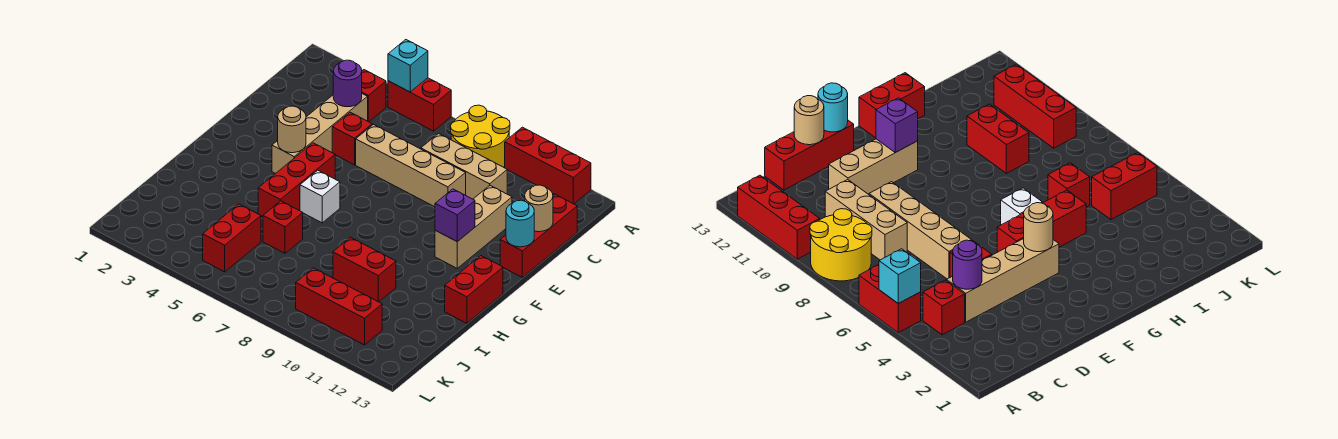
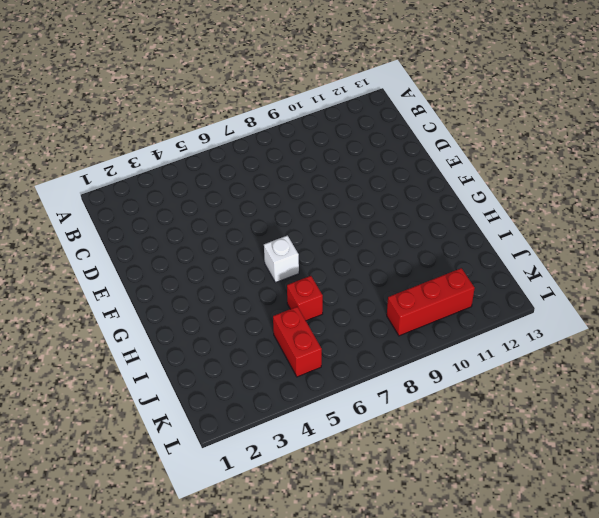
none -> red brick A5:A6 level 1
none -> yellow round brick A8:B9 level 1
none -> red brick A10:A12 level 1

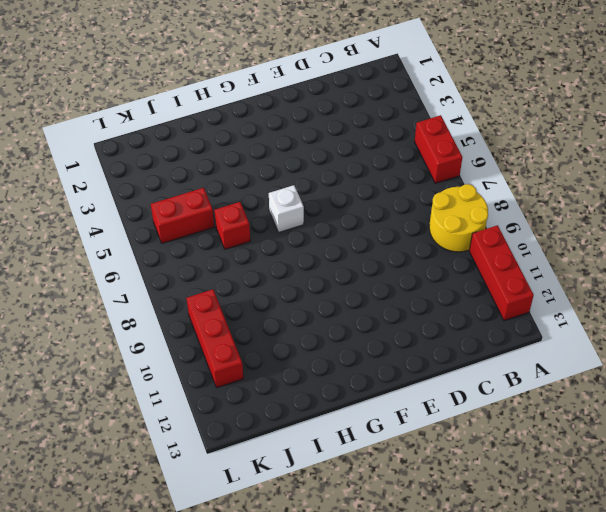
none -> red brick B4 level 1
none -> tan brick C4:F4 level 1
none -> tan brick C8:C10 level 1

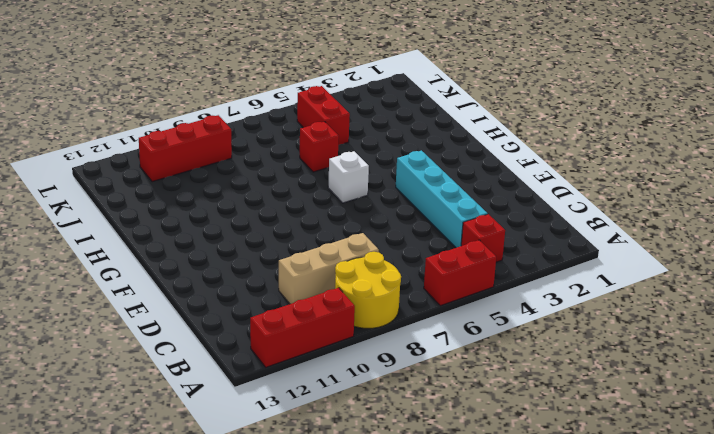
cyan brick C4:F4 level 1 -> tan brick C4:F4 level 1
none -> red brick C13:E13 level 1
none -> red brick D5 level 1
none -> tan brick D6:D9 level 1

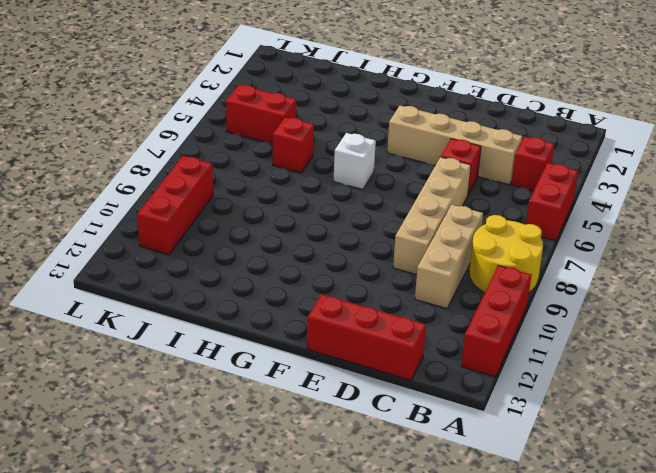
none -> tan brick D11:F11 level 1
none -> red brick F5:H5 level 1
none -> red brick G13:H13 level 1

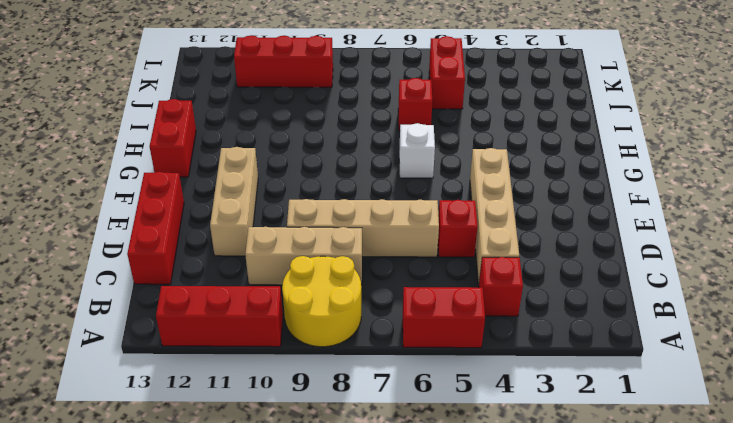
none -> red brick F5:H5 level 1
none -> red brick I9:I10 level 1
none -> cyan brick A5 level 2

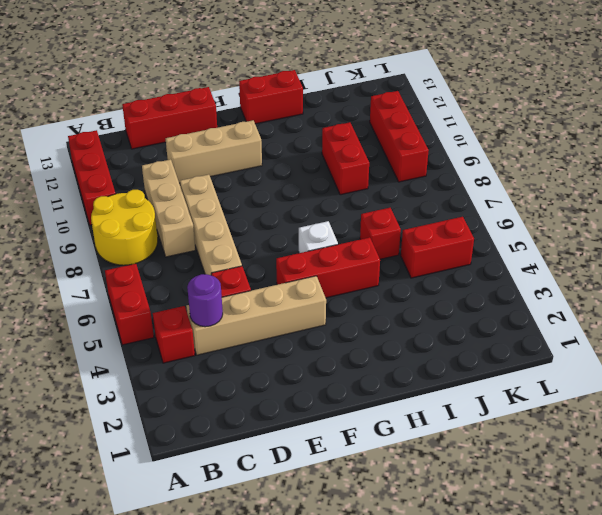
none -> cyan brick A5 level 2
none -> tan round brick D13 level 2
none -> cyan round brick E13 level 2

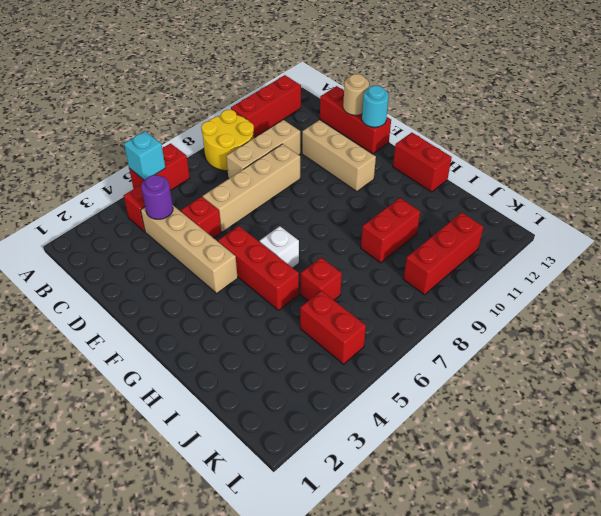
none -> tan round brick F4 level 2
none -> purple brick F11 level 2

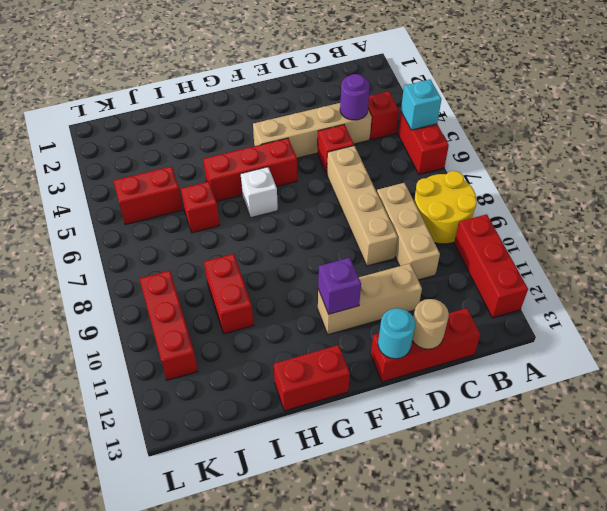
none -> tan round brick F4 level 2

